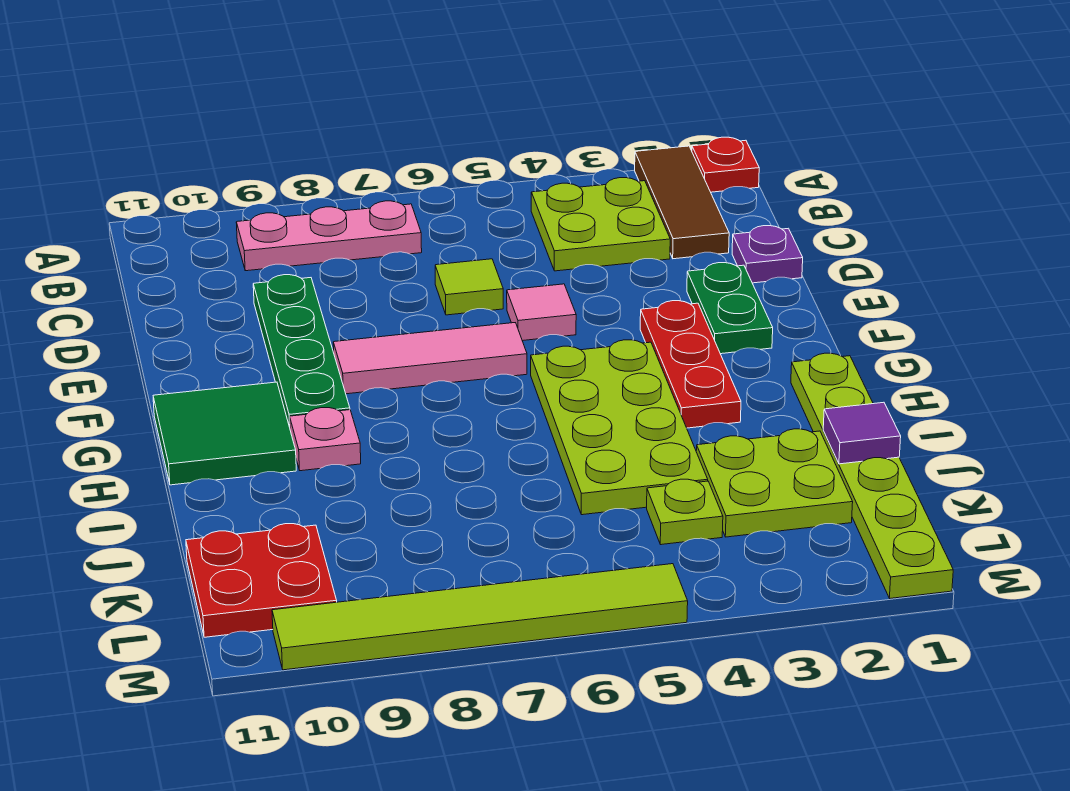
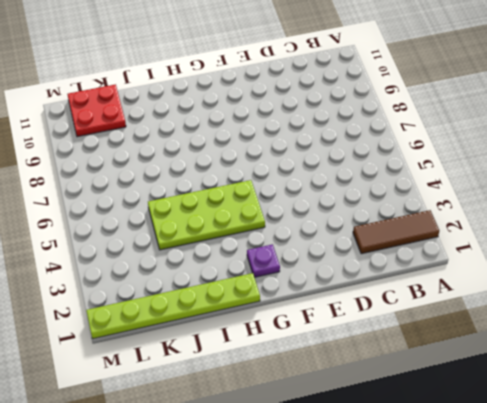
purple plate G2 level 1 -> purple plate D1 level 1
none -> red plate A1 level 1
none -> lime plate B3:C4 level 1
none -> pink plate B7:B9 level 1

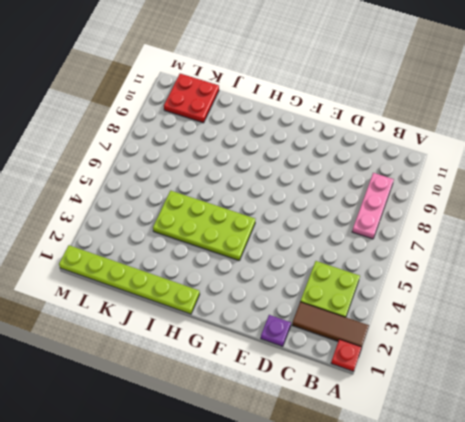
none -> lime tile D6 level 1
none -> green plate D9:G9 level 1
none -> green plate E2:F2 level 1

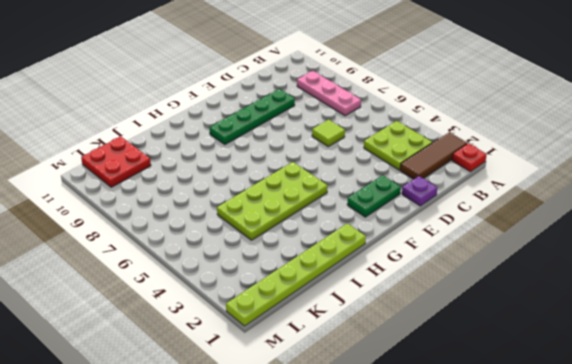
none -> pink tile E5 level 1
none -> red plate F3:H3 level 1
none -> pink tile F6:F8 level 1

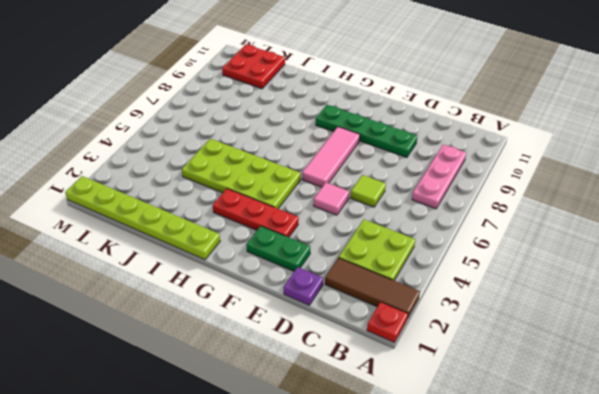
none -> green tile G10:H11 level 1
none -> pink plate H9 level 1
none -> lime plate J2:K3 level 1

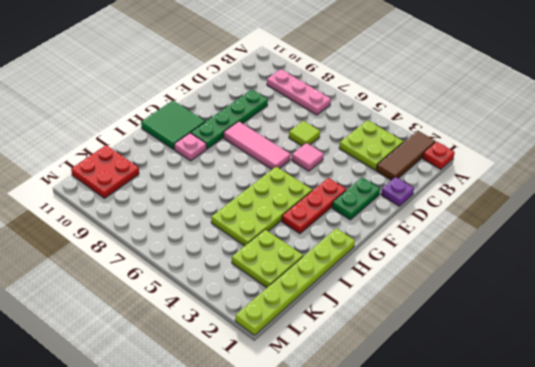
none -> lime plate K4 level 1
none -> lime tile M5:M10 level 1
none -> purple tile J1 level 2

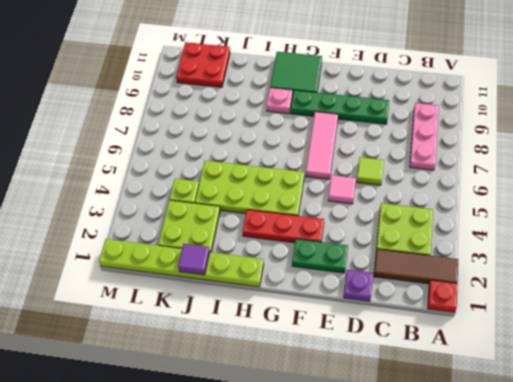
none -> lime tile M5:M10 level 1

